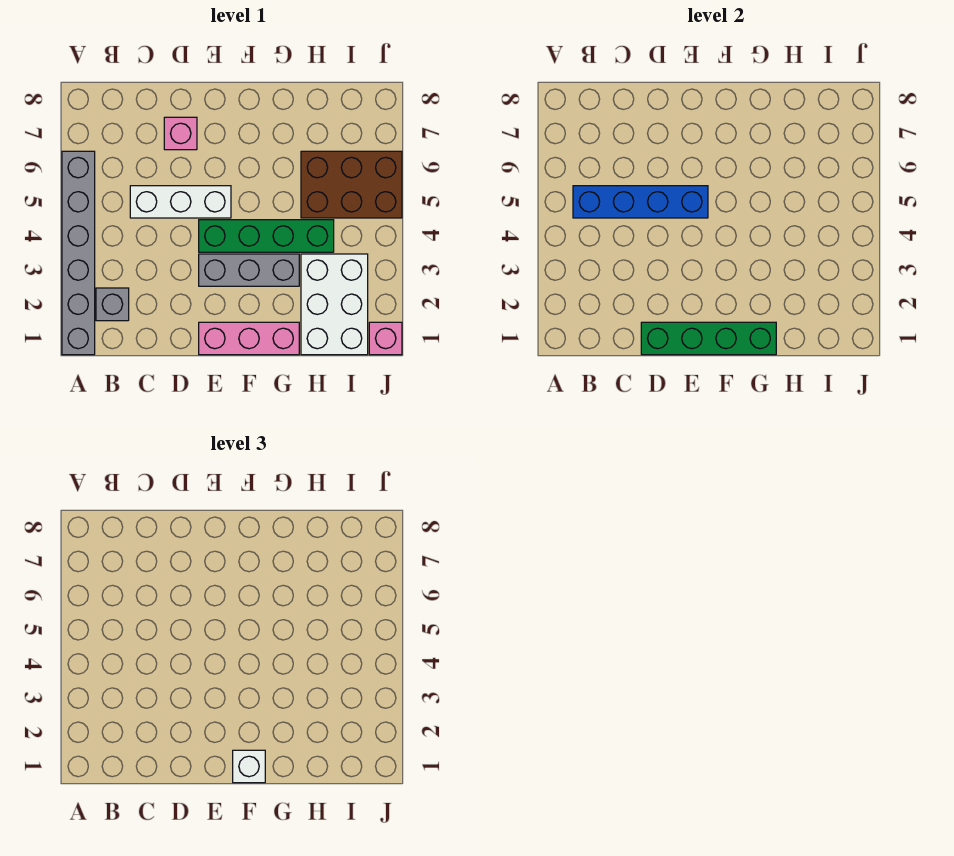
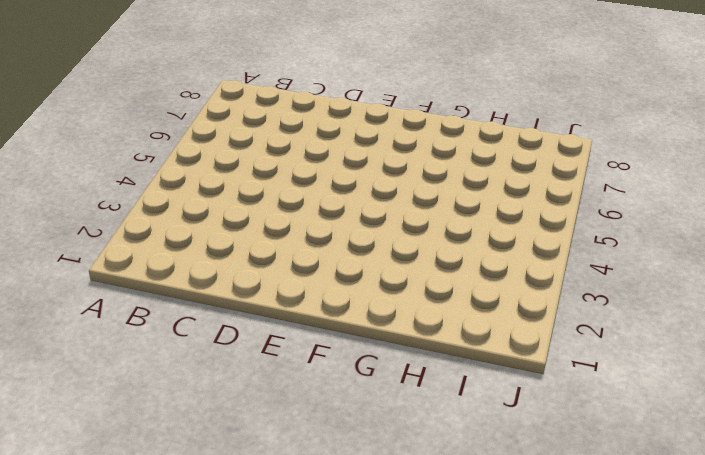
none -> grey brick A1:A6 level 1
none -> grey brick B2 level 1
none -> white brick C5:E5 level 1

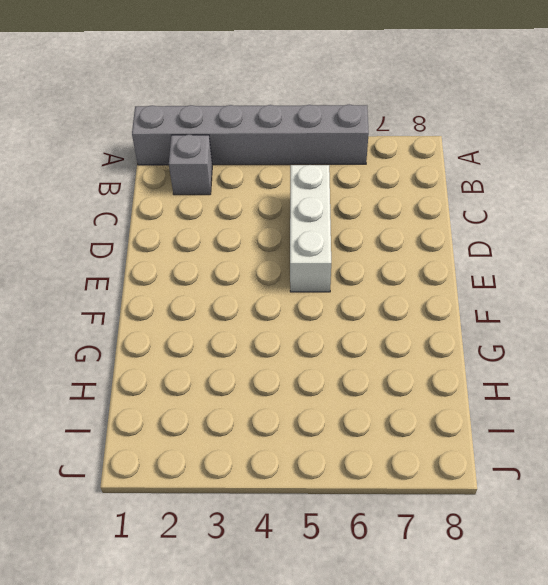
none -> pink brick D7 level 1
none -> pink brick E1:G1 level 1
none -> grey brick E3:G3 level 1

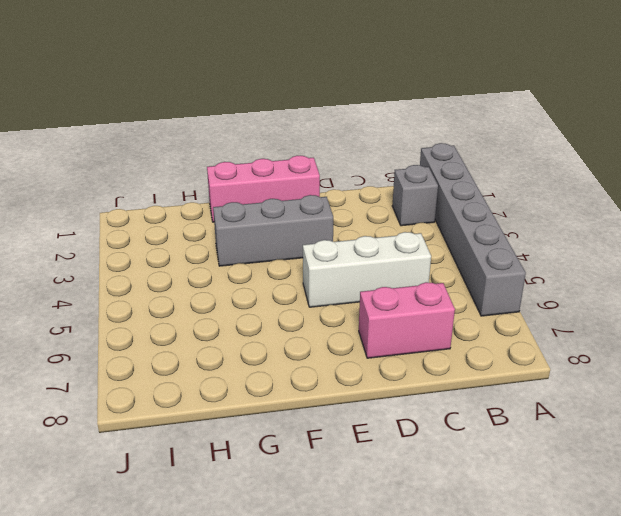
pink brick C7:D7 level 1 -> pink brick D7 level 1
none -> green brick E4:H4 level 1
none -> white brick H1:I3 level 1
none -> brown brick H5:J6 level 1

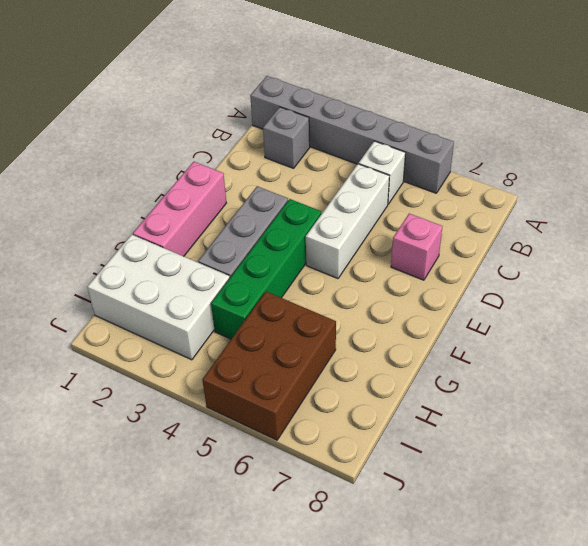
white brick B5 level 1 -> white brick F1 level 3
none -> pink brick J1 level 1
none -> blue brick B5:E5 level 2
none -> green brick D1:G1 level 2

